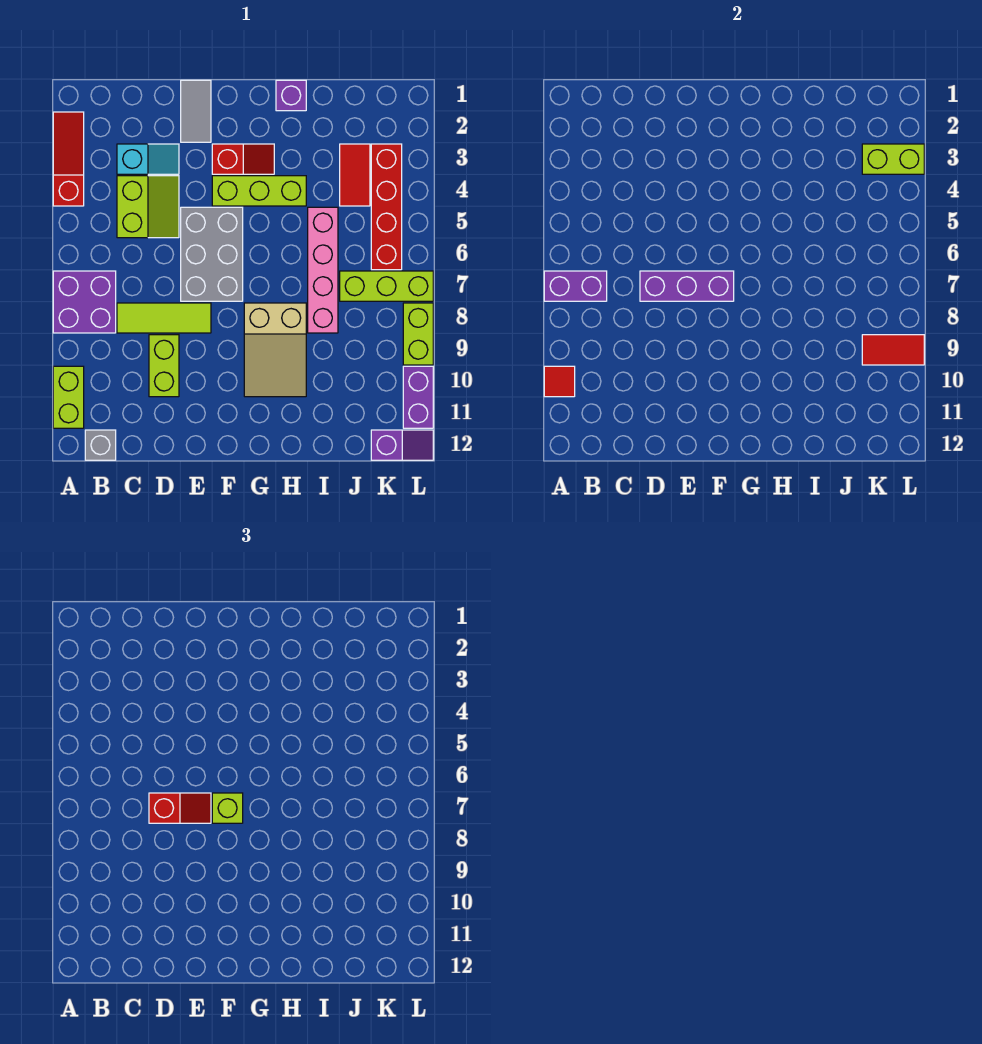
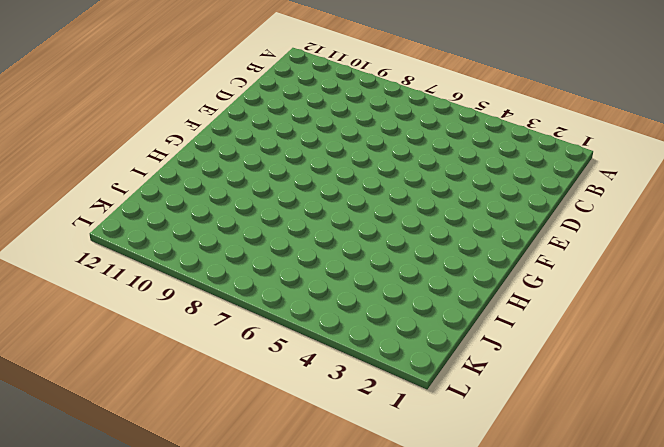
none -> red slope A2:A4 level 1 top 4
none -> purple brick A7:B8 level 1
none -> lime brick A10:A11 level 1

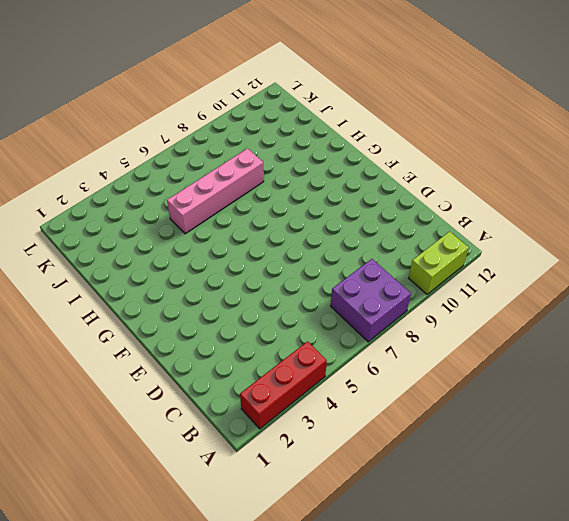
red brick A2:A4 level 1 -> red slope A2:A4 level 1 top 4
none -> grey brick B12 level 1
none -> cyan slope C3:D3 level 1 top C
none -> lime slope C4:D5 level 1 top C

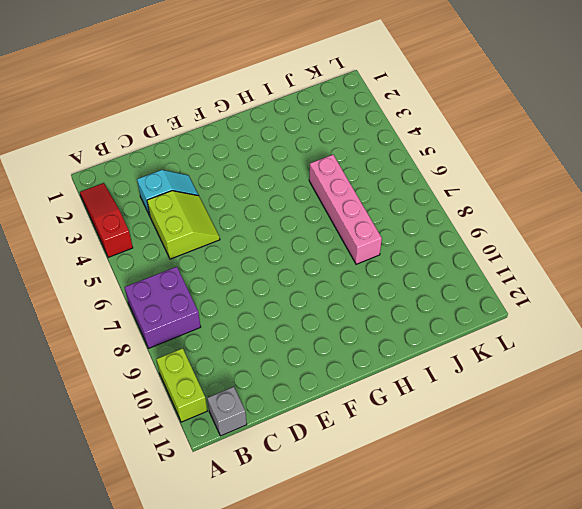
none -> lime tile C8:E8 level 1
none -> lime brick D9:D10 level 1
none -> grey tile E1:E2 level 1

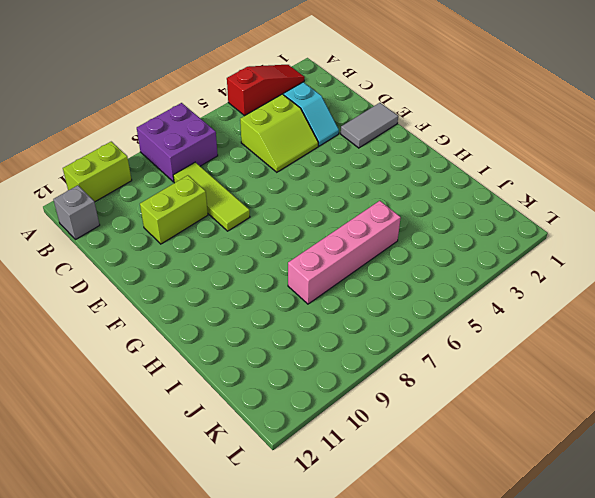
none -> grey brick E5:F7 level 1
none -> red slope F3:G3 level 1 top F
none -> lime brick F4:H4 level 1

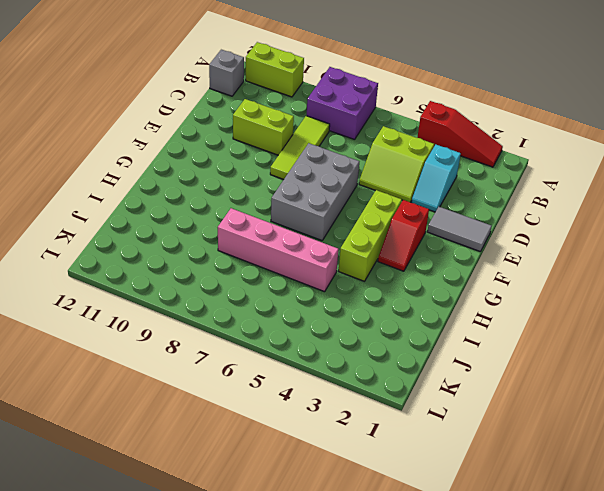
grey brick E6:G7 level 1 -> grey brick E5:F7 level 1
none -> tan slope G8:H10 level 1 top 8
none -> purple brick H1 level 1
none -> red tile J3:J4 level 1

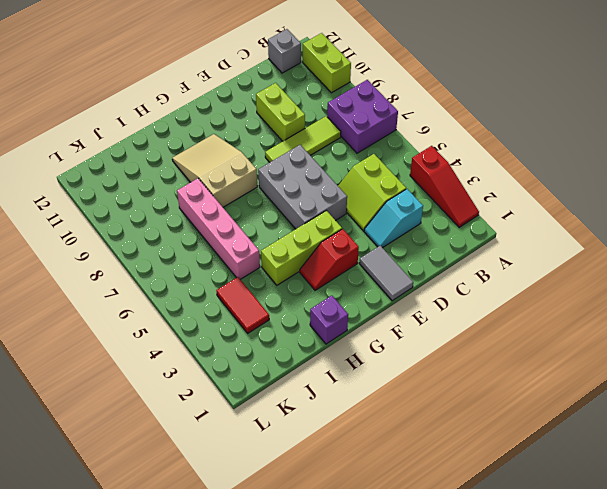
none -> lime brick J7:L7 level 1
none -> red brick K3:K6 level 1
none -> purple slope K12:L12 level 1 top K

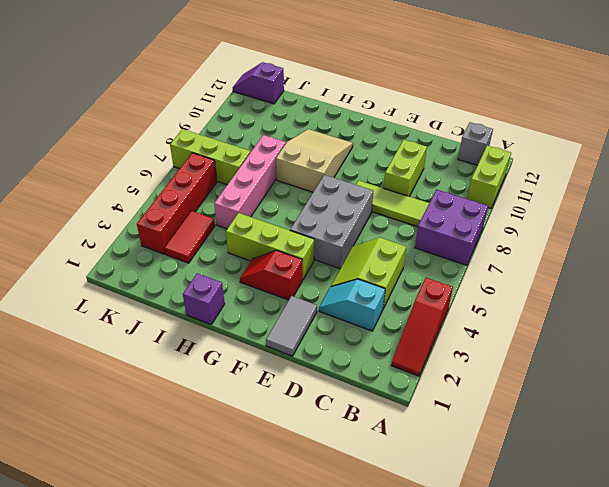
none -> lime brick L8:L9 level 1
none -> purple brick L10:L11 level 1
none -> purple brick A7:B7 level 2

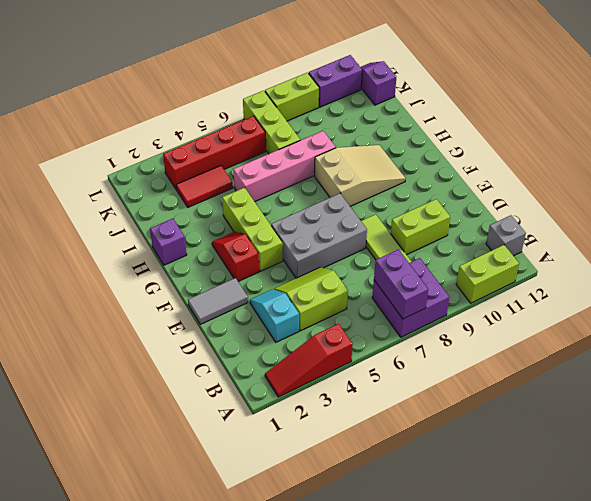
none -> red tile A10 level 2
none -> purple brick D7:F7 level 2
none -> lime brick K3:L3 level 2

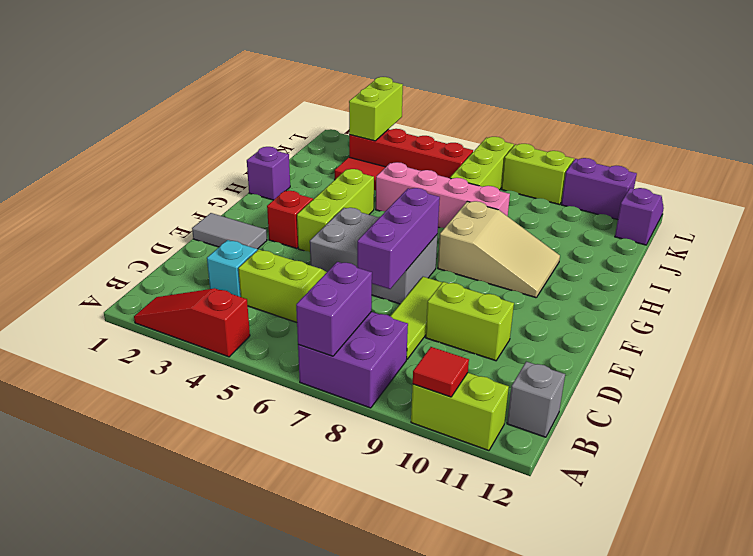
none -> red tile K9:L9 level 2
none -> red slope D7:E7 level 3 top D
none -> lime brick F7 level 3

